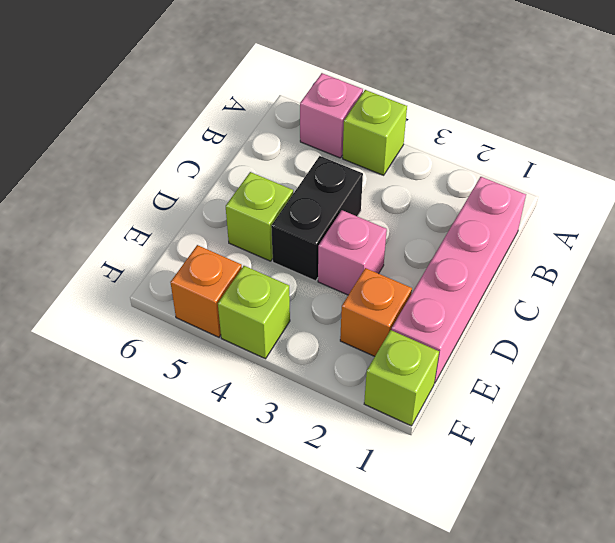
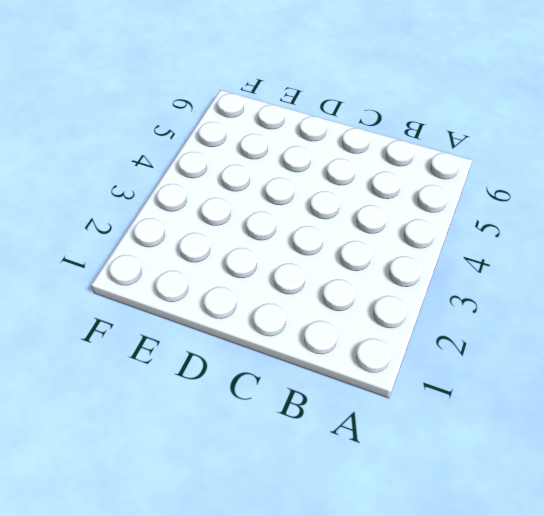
none -> lime brick A4 level 1
none -> pink brick A5 level 1

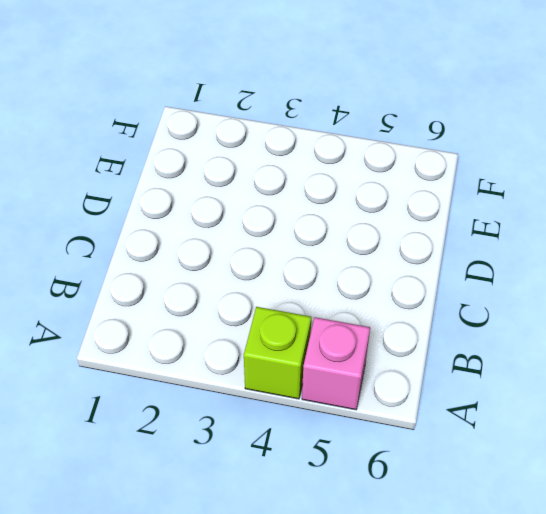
none -> pink brick B1:E1 level 1
none -> black brick C4:D4 level 1

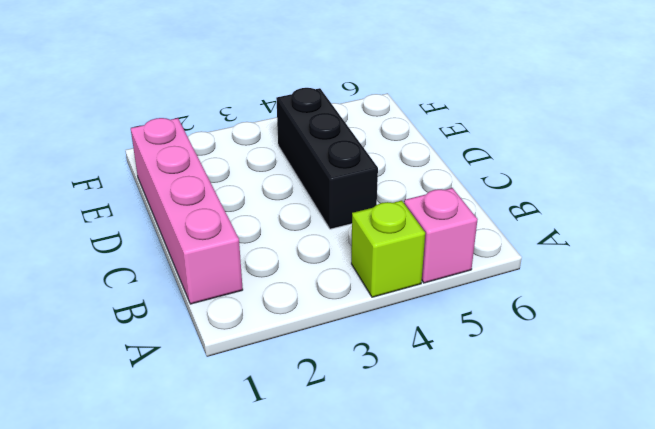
black brick C4:E4 level 1 -> black brick C4:D4 level 1
none -> pink brick D3 level 1
none -> lime brick D5 level 1

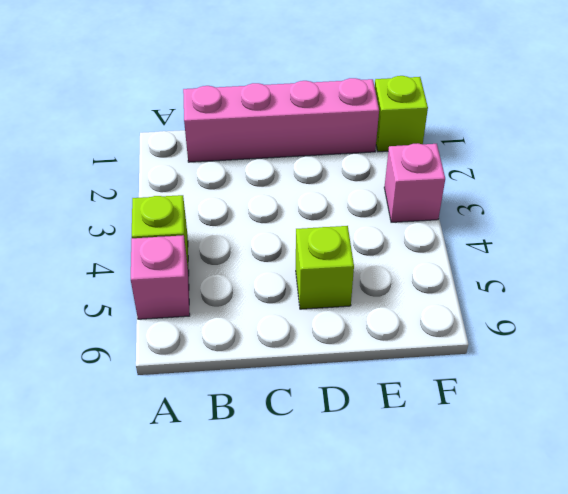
pink brick F3 level 1 -> pink brick D3 level 1
none -> black brick C4:D4 level 1
none -> orange brick E2 level 1

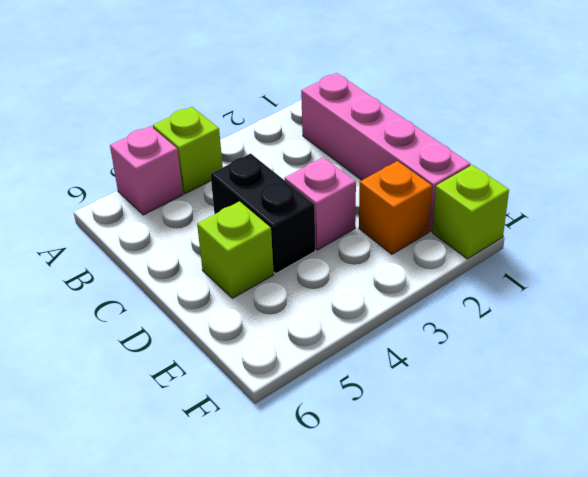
none -> lime brick F4 level 1
none -> orange brick F5 level 1

